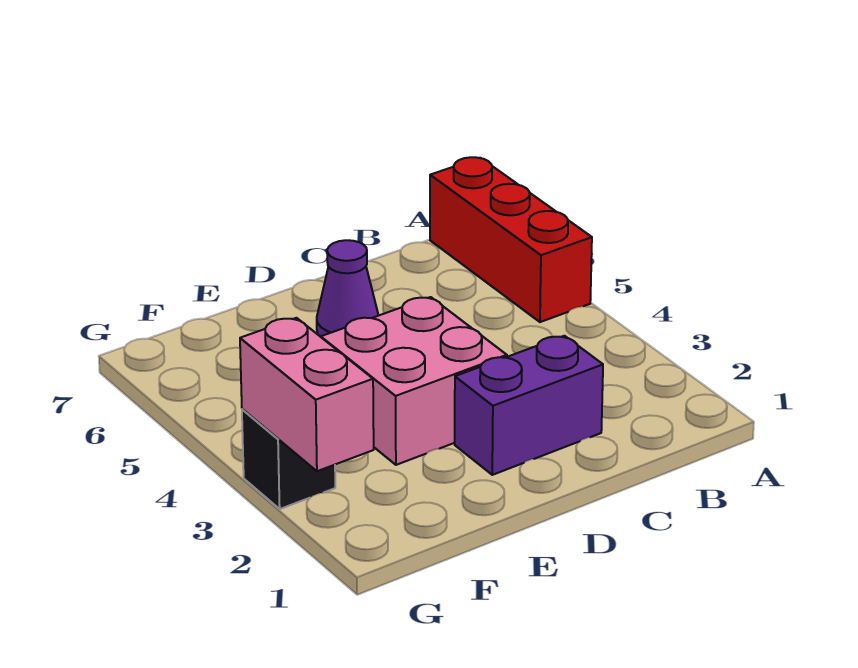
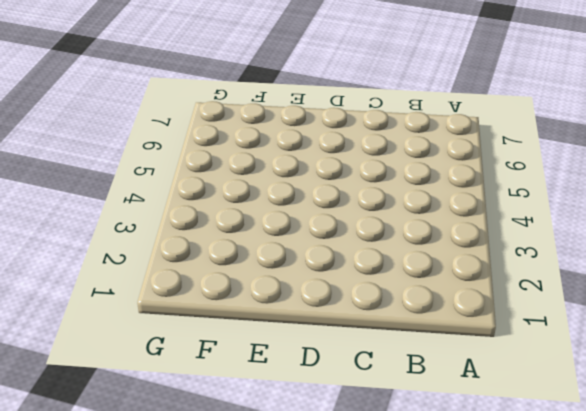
none -> red brick A5:A7 level 1
none -> purple brick C2:D2 level 1

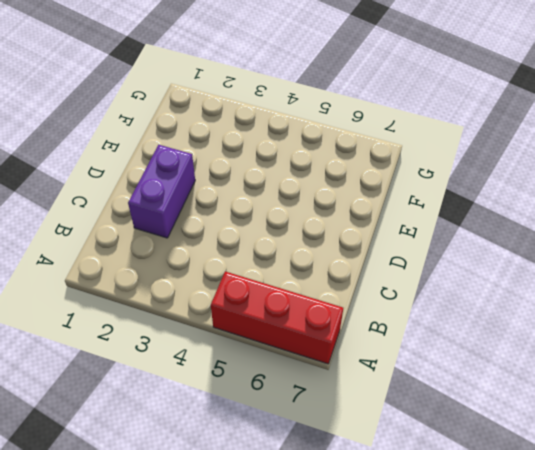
none -> pink brick D3:E4 level 1
none -> purple cone D6 level 1

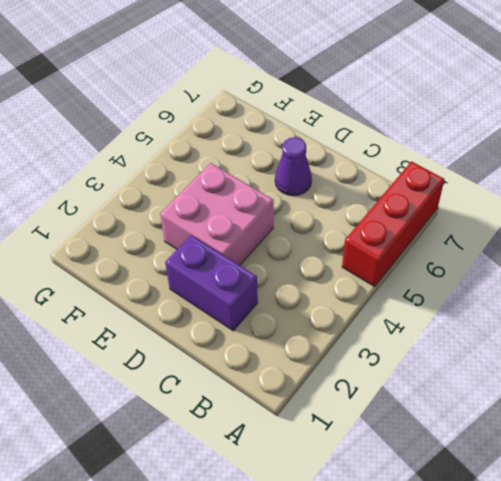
none -> black brick G3 level 1
none -> pink brick G2:G3 level 2

